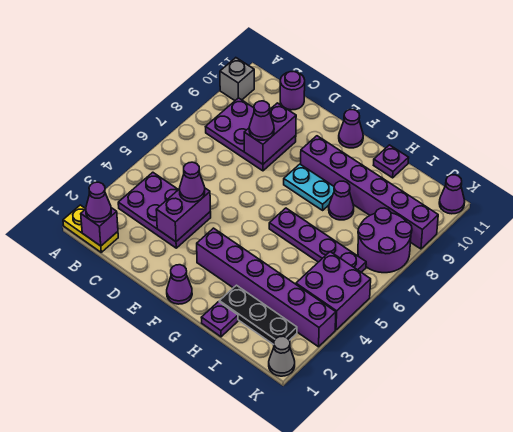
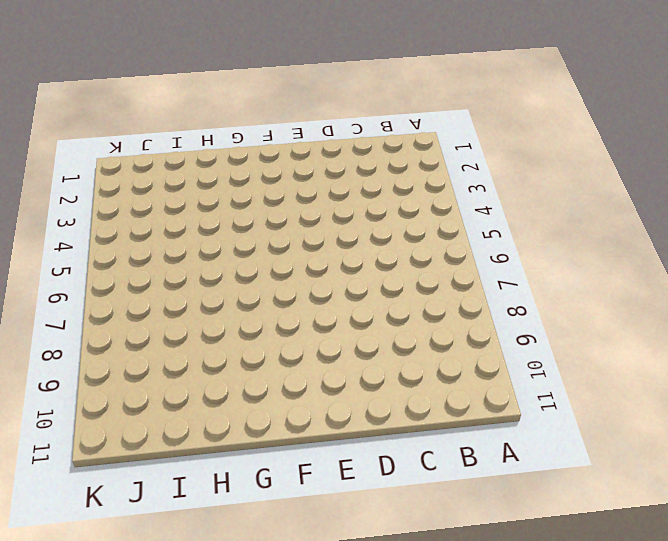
none -> yellow plate A1:B1 level 1
none -> grey brick A10 level 1
none -> purple plate B3:D4 level 1

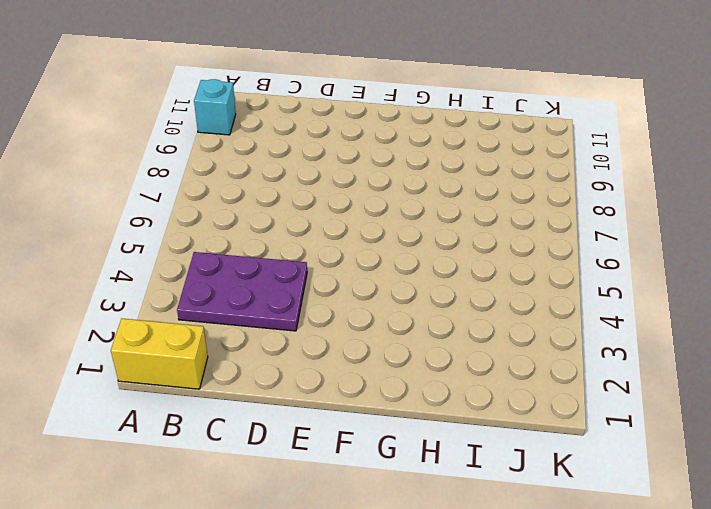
yellow brick A1:B1 level 1 -> yellow plate A1:B1 level 1
cyan brick A10 level 1 -> grey brick A10 level 1
none -> purple plate B8:D9 level 1
none -> purple round brick C11 level 1
none -> purple cone F1 level 1

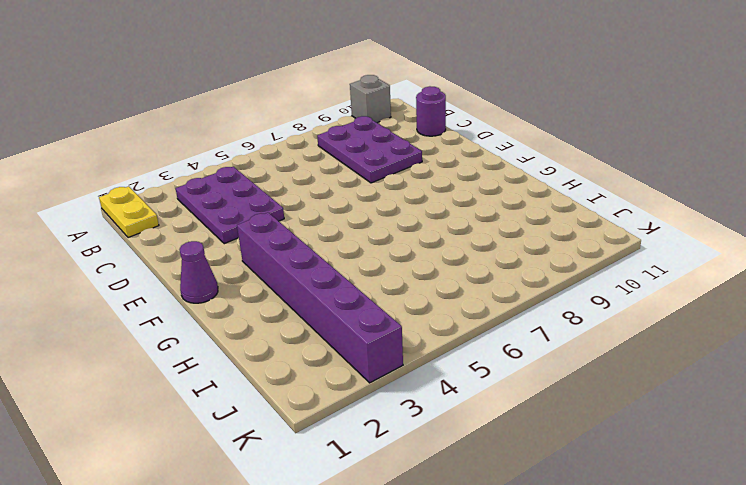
none -> cyan plate F8:G8 level 1
none -> purple brick F9:K9 level 1
none -> purple cone F11 level 1

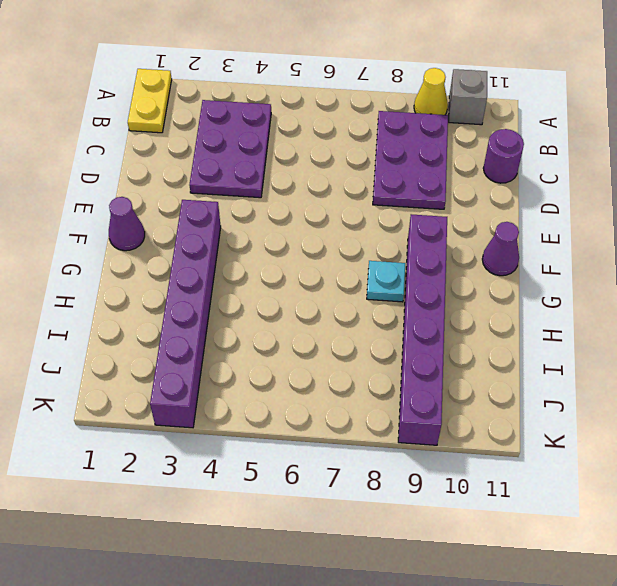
yellow cone A9 level 1 -> none
cyan plate G8 level 1 -> cyan plate F8:G8 level 1
none -> purple plate G6:J6 level 1
none -> purple plate H1 level 1
none -> black plate H2:J2 level 1

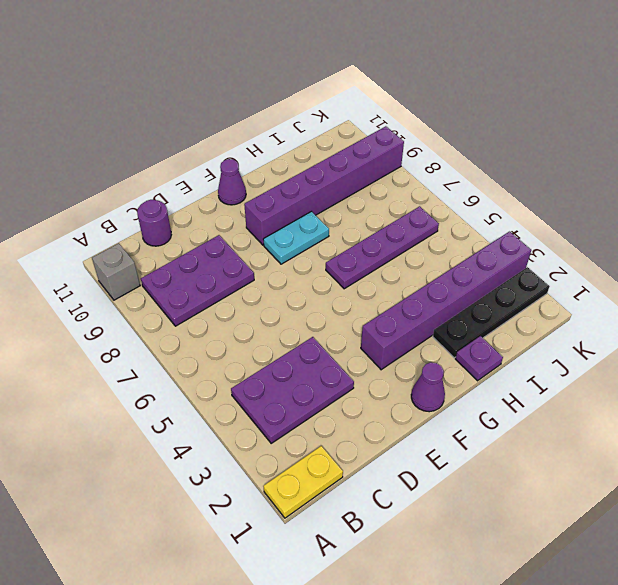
black plate H2:K2 level 1 -> black plate H2:J2 level 1
none -> purple cone H8 level 1
none -> purple plate H11 level 1
none -> purple brick J4:K5 level 1

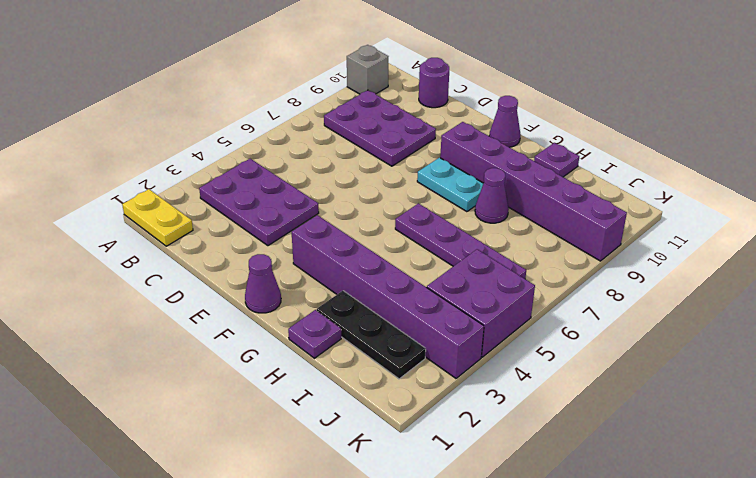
none -> purple round brick J7:K8 level 1
none -> grey cone K1 level 1
none -> purple cone K11 level 1

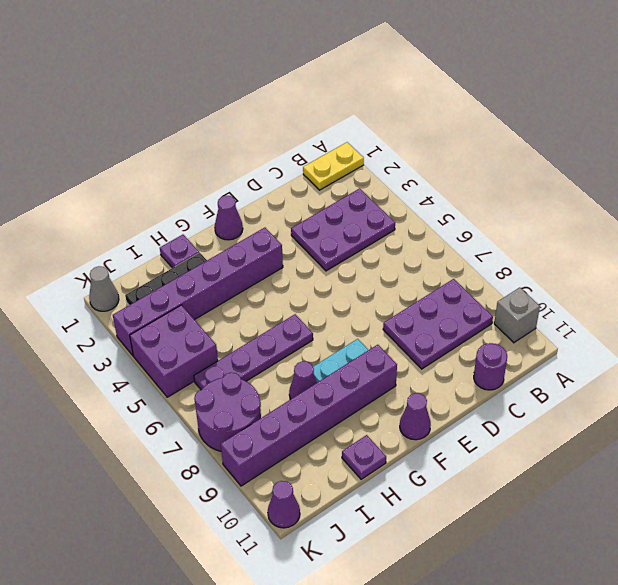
none -> purple brick B1 level 2
none -> purple brick D3:D4 level 2
none -> purple brick D8:D9 level 2

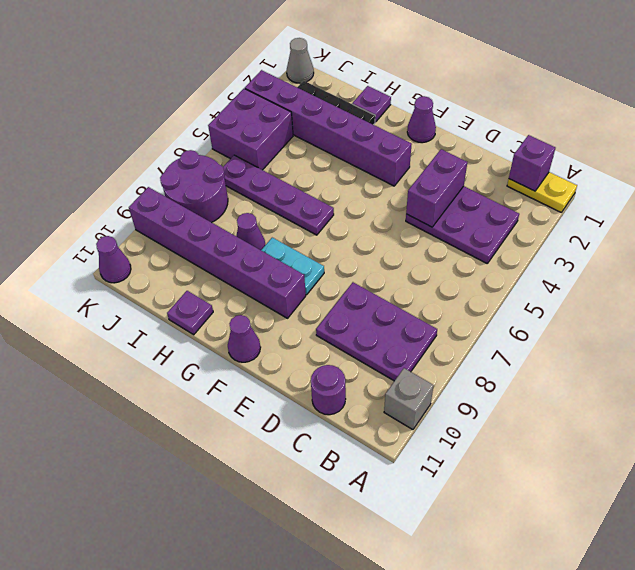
none -> purple brick D8:D9 level 2
none -> purple cone B1 level 3
none -> purple cone D4 level 3

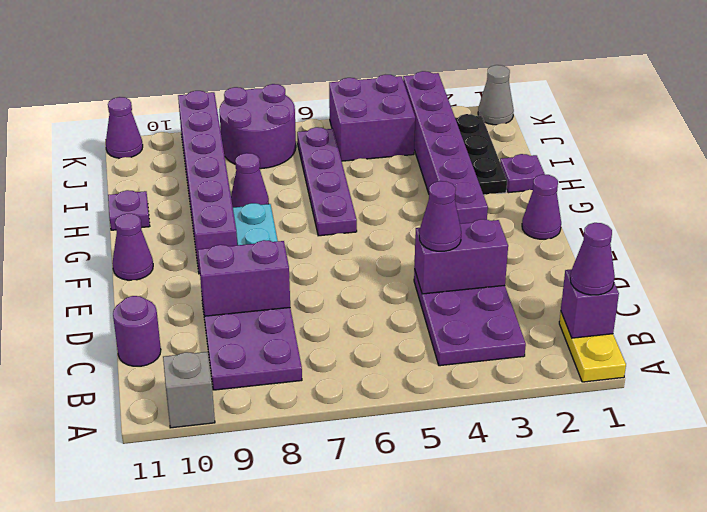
none -> purple cone D8 level 3

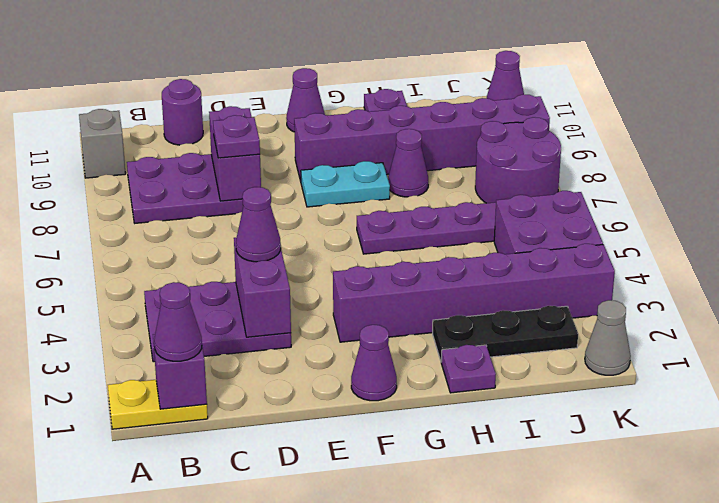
purple plate D8 level 3 -> purple cone D8 level 3

